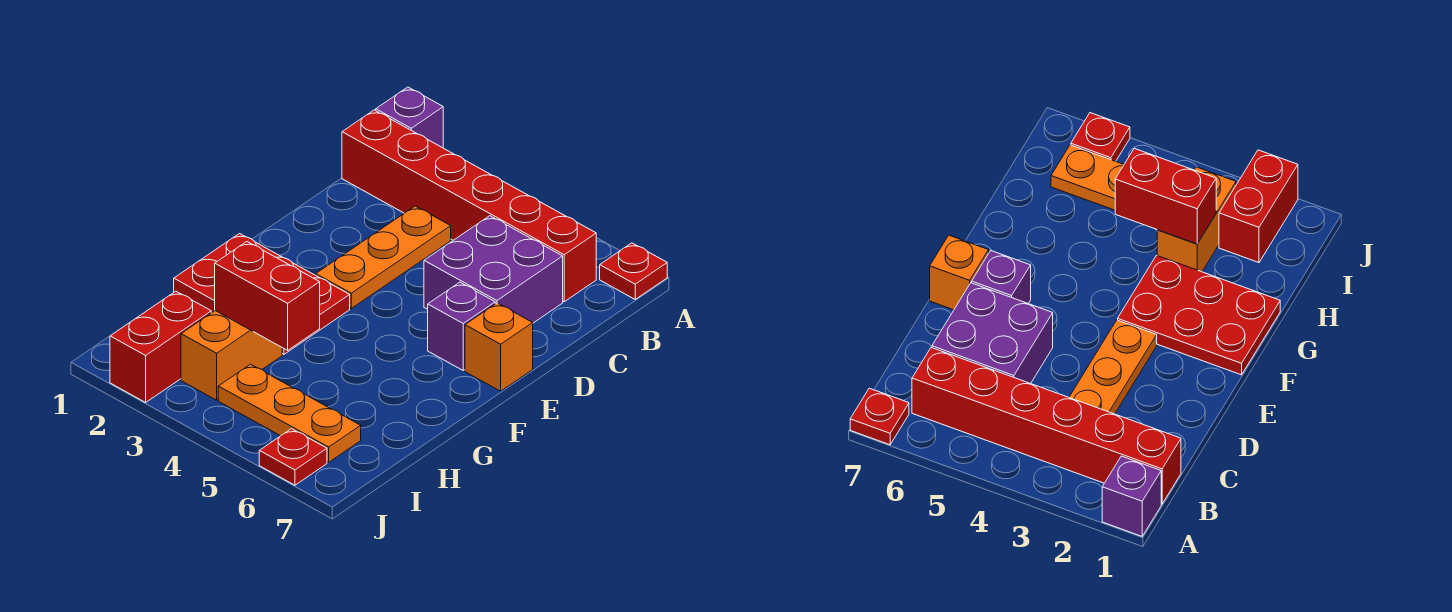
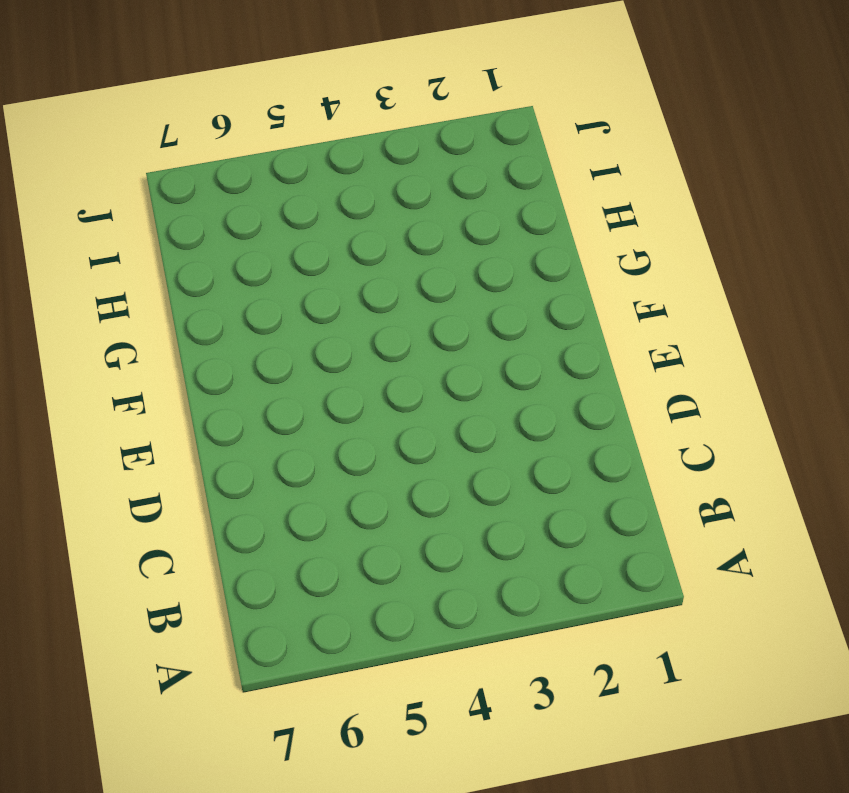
none -> purple brick A1 level 1
none -> red plate A7 level 1
none -> red brick B1:B6 level 1

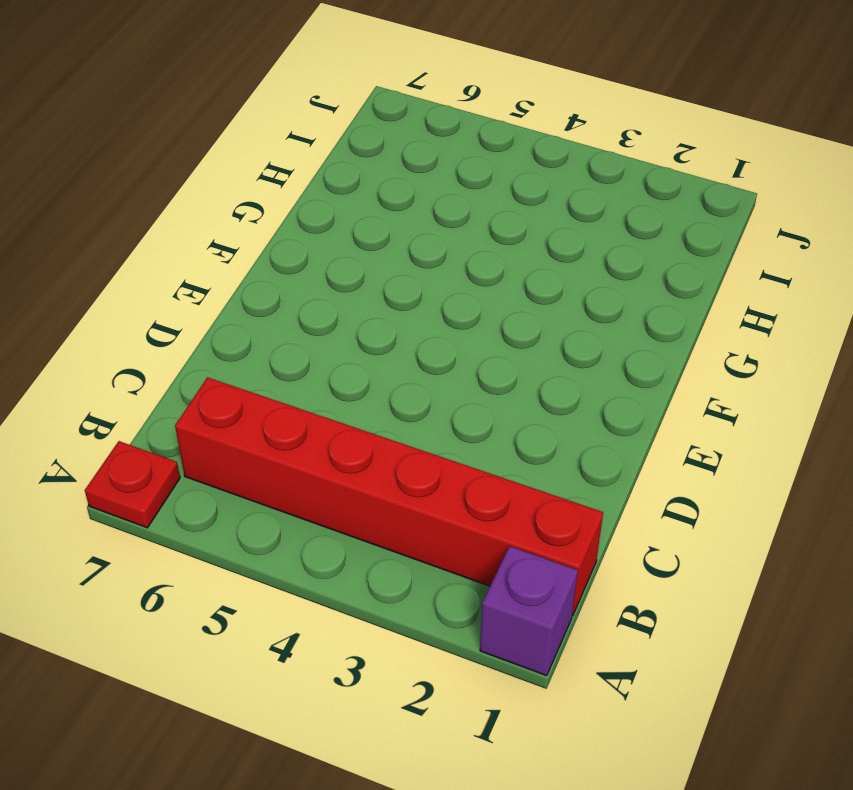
none -> orange plate C3:E3 level 1
none -> purple brick C5:D6 level 1
none -> purple brick E6 level 1

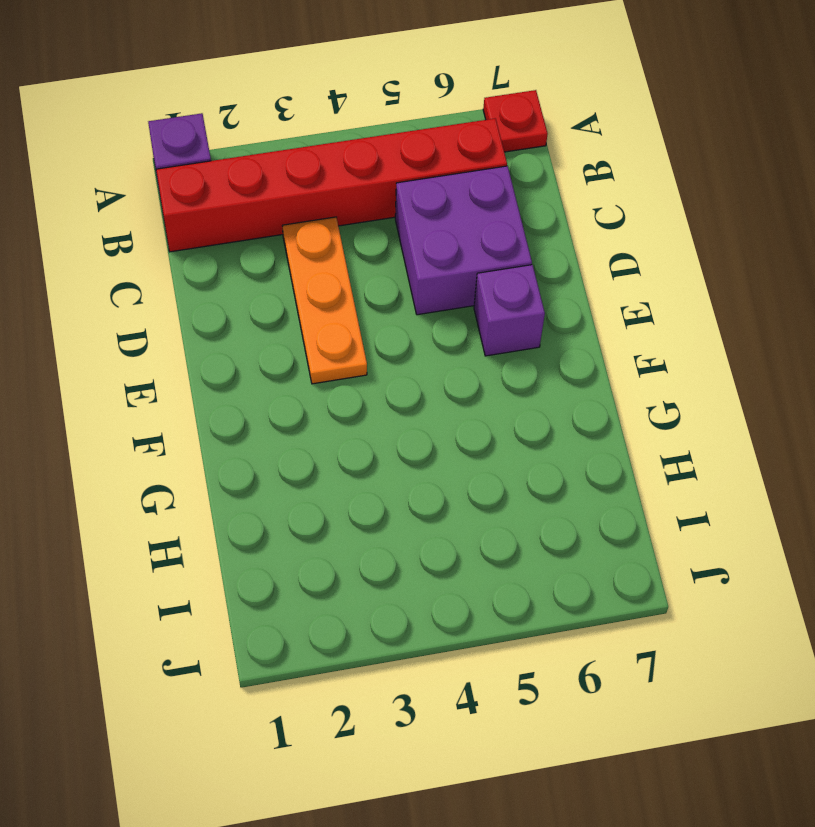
none -> orange brick E7 level 1
none -> red plate F1:G3 level 1
none -> orange brick H3:I3 level 1

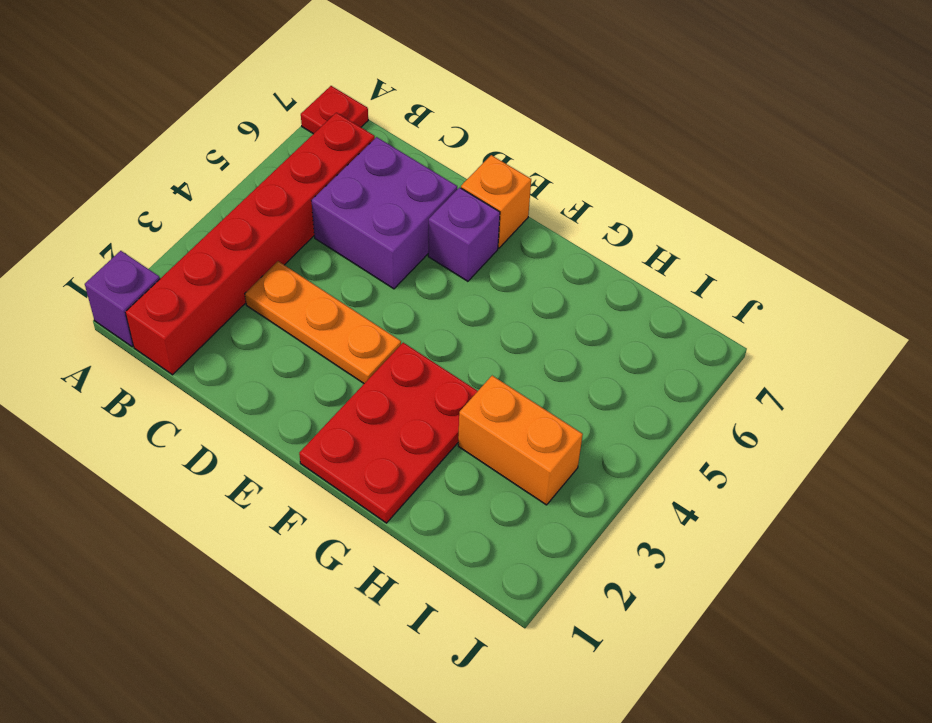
none -> red brick I2:J2 level 1
none -> orange plate I4:I6 level 1
none -> red plate J6 level 1

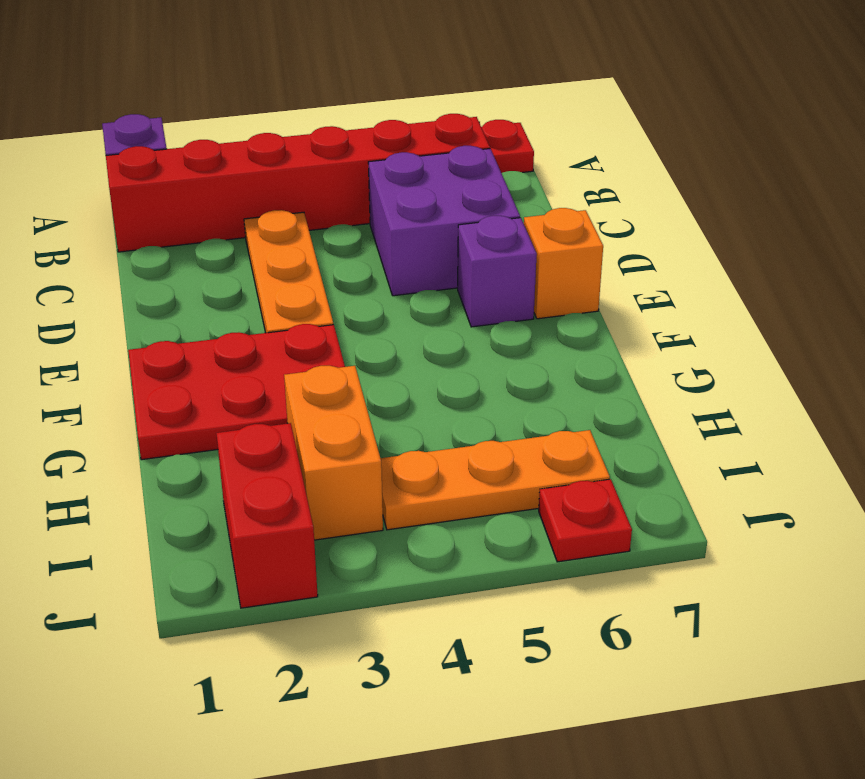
none -> red brick H3:H4 level 2

